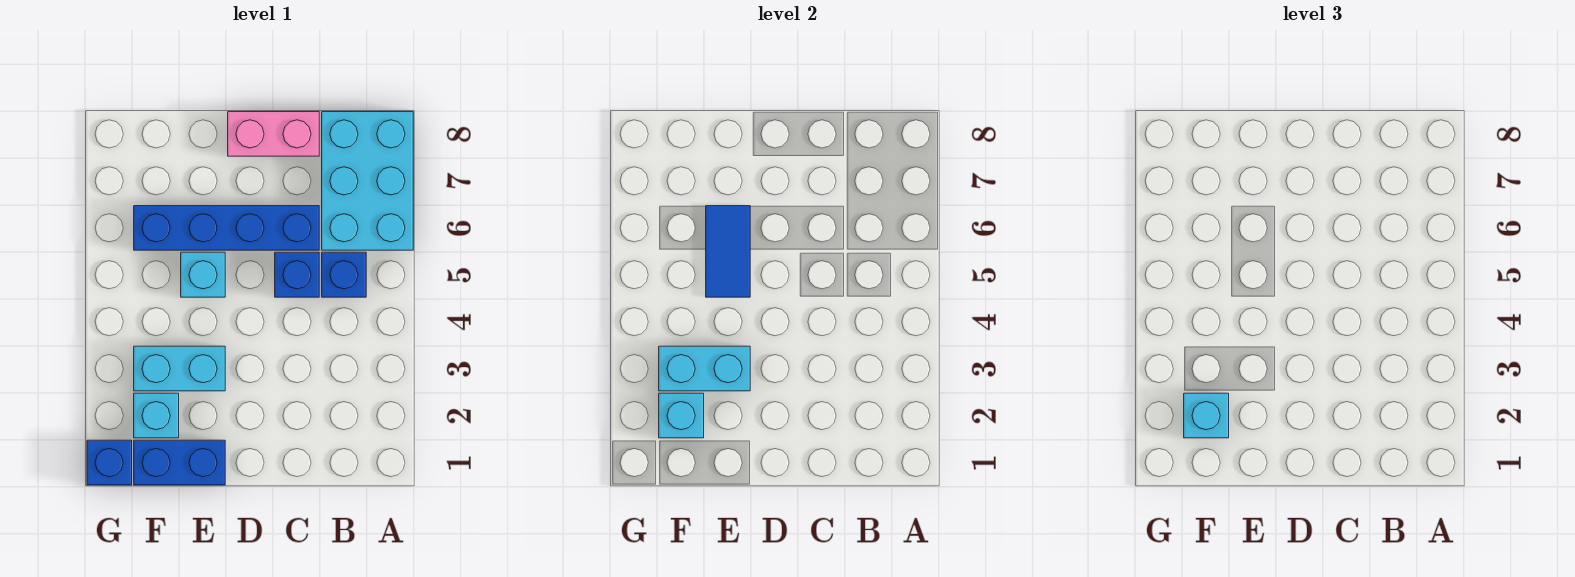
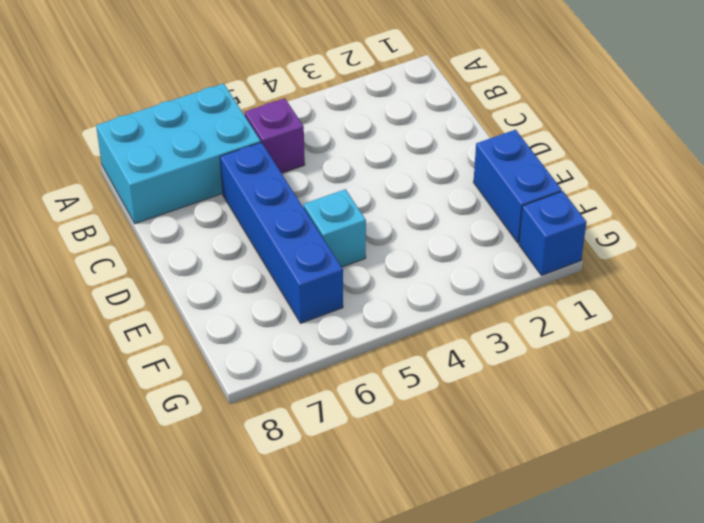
purple brick B5 level 1 -> blue brick B5 level 1
none -> blue brick C5 level 1
none -> pink brick C8:D8 level 1
none -> cyan brick E3:F3 level 1

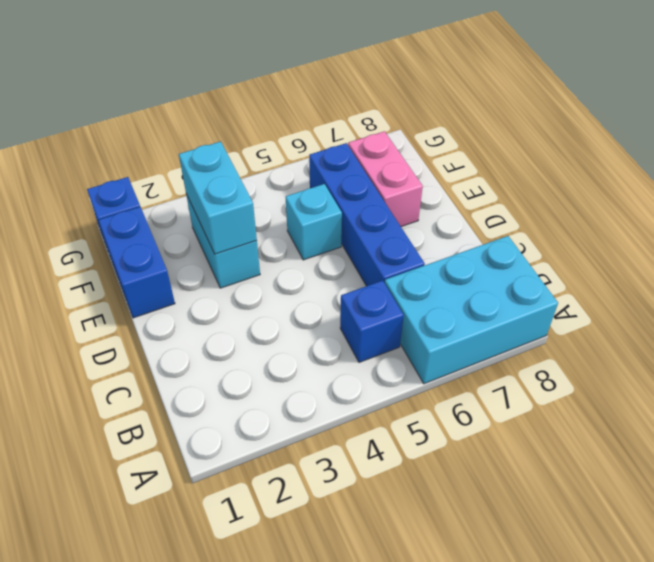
pink brick E7:F7 level 1 -> pink brick C8:D8 level 1
none -> blue brick C5 level 1
none -> cyan brick F2 level 1
none -> blue tile E5:E6 level 2

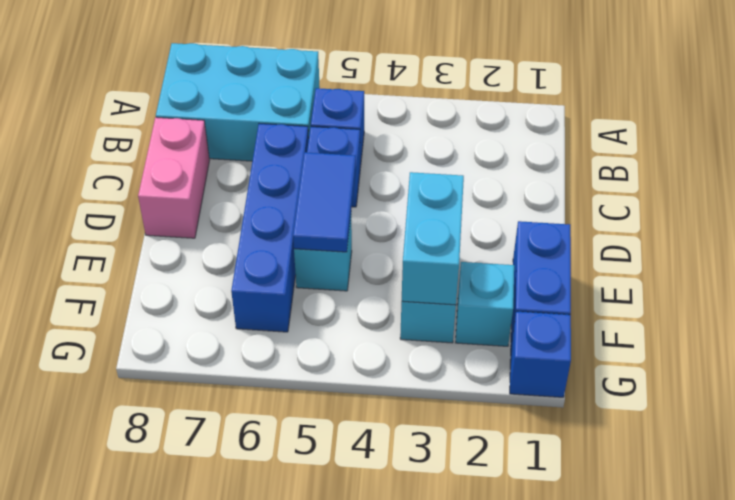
blue tile D5:E5 level 2 -> blue tile E5:E6 level 2
none -> cyan brick F2 level 2
none -> cyan brick F2 level 3

